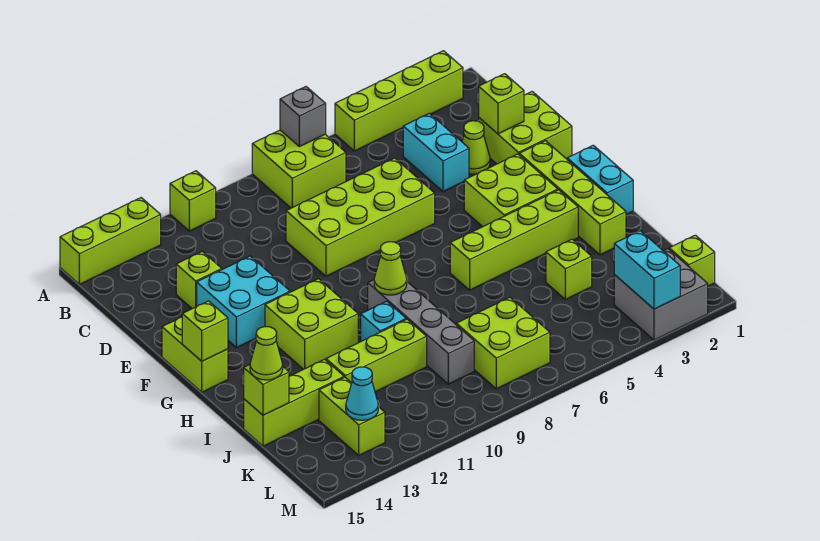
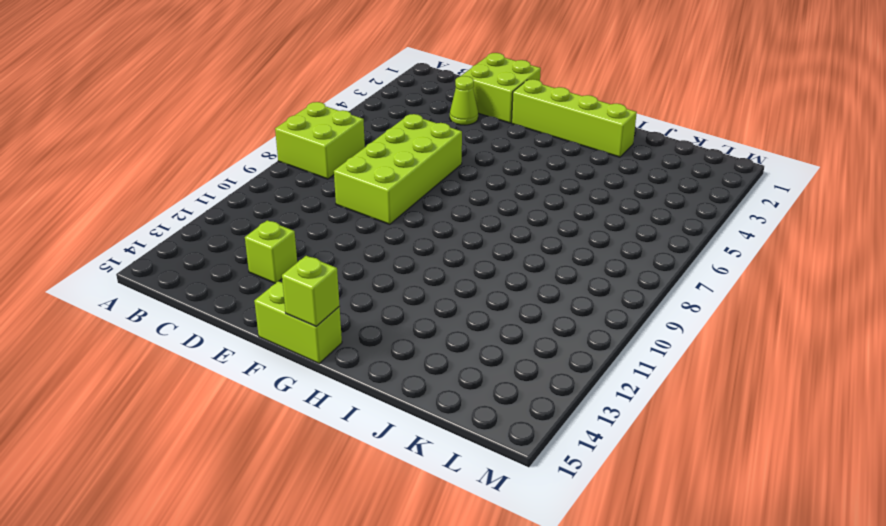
none -> lime brick A2:A5 level 1
none -> lime brick A11 level 1
none -> lime brick A13:A15 level 1
none -> cyan brick C4:D4 level 1

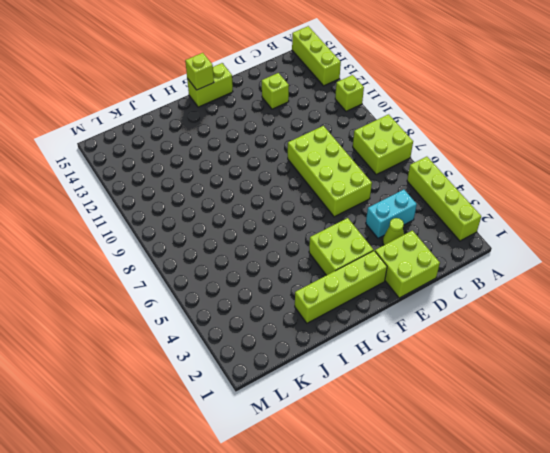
none -> cyan brick E12:F13 level 1
none -> cyan brick G1:H1 level 1
none -> lime brick G11:H12 level 1
none -> lime brick H3:H6 level 1

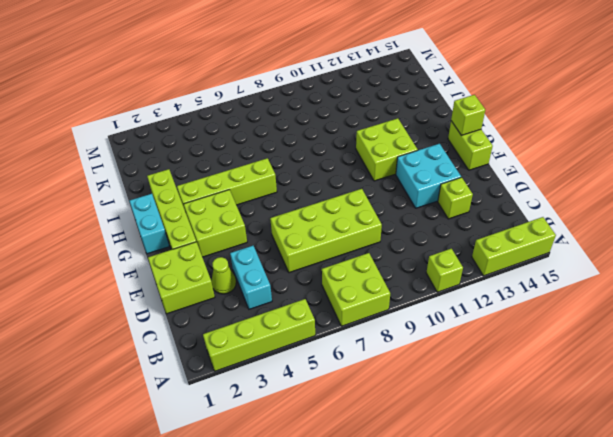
none -> grey brick H9:K9 level 1
none -> cyan brick I10 level 1
none -> lime brick J4 level 1
none -> lime brick J10:J12 level 1

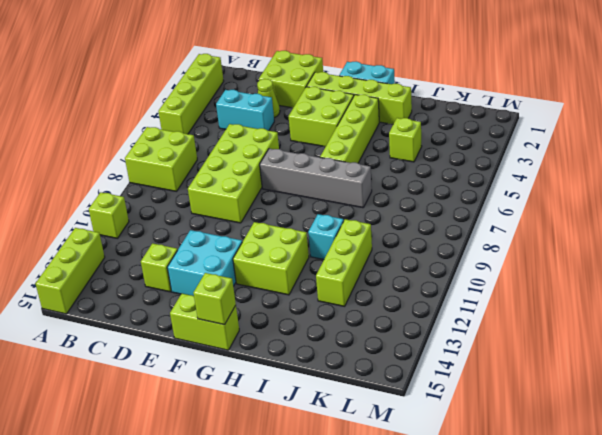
grey brick F7:I7 level 1 -> grey brick H9:K9 level 1
none -> lime brick J13:J15 level 1
none -> lime brick K7:L8 level 1
none -> lime brick K13:L13 level 1
none -> lime brick L1 level 1

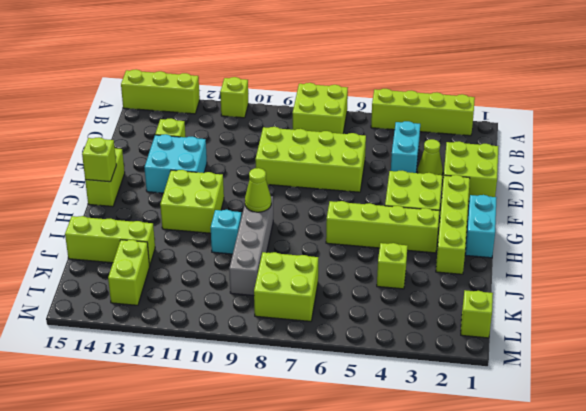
none -> lime brick J10:J12 level 1
none -> grey brick L2:M3 level 1
none -> grey brick A7 level 2
none -> lime brick D2 level 2

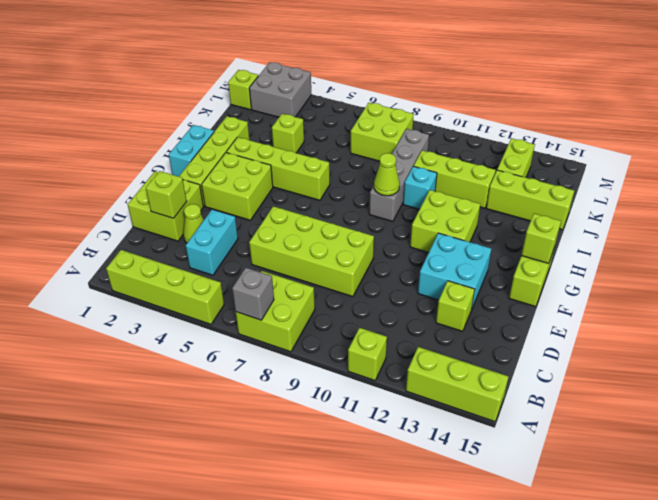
none -> lime brick J15 level 2
none -> cyan brick L3:M3 level 2
none -> cyan cone L13 level 2
none -> lime cone J15 level 3

